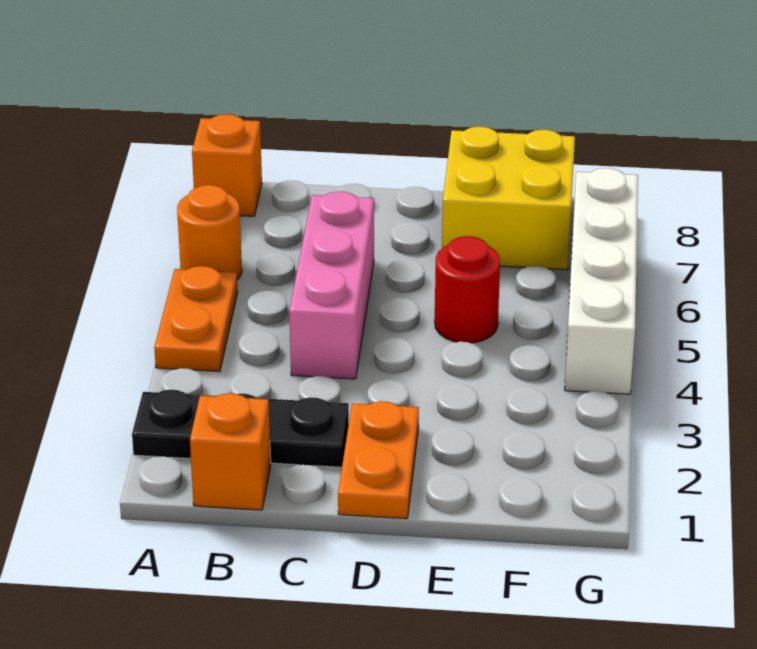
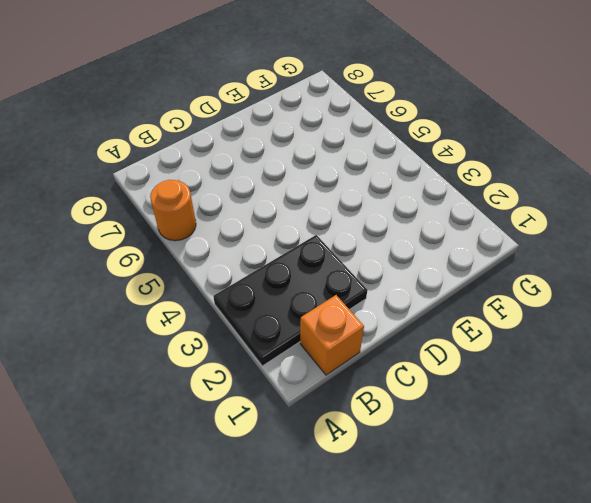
black plate A2:C3 level 1 -> black plate A2:C2 level 1
none -> orange plate A4:A5 level 1
none -> orange brick A8 level 1

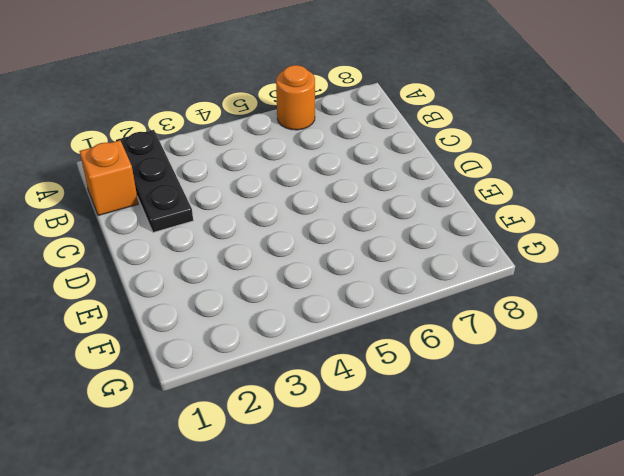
none -> orange plate A4:A5 level 1
none -> orange brick A8 level 1

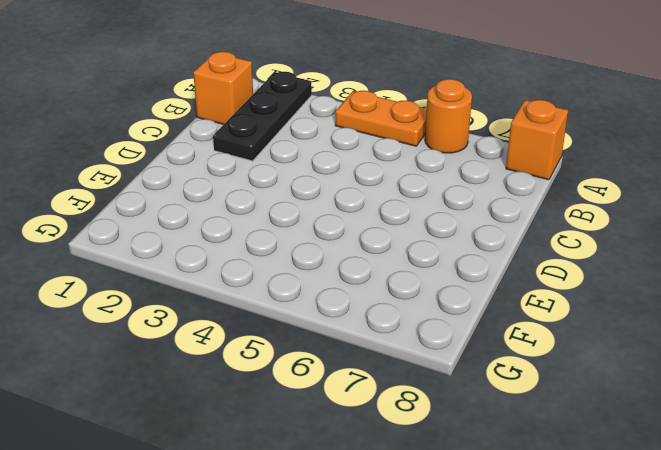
none -> pink brick C4:C6 level 1
none -> orange plate D1:D2 level 1

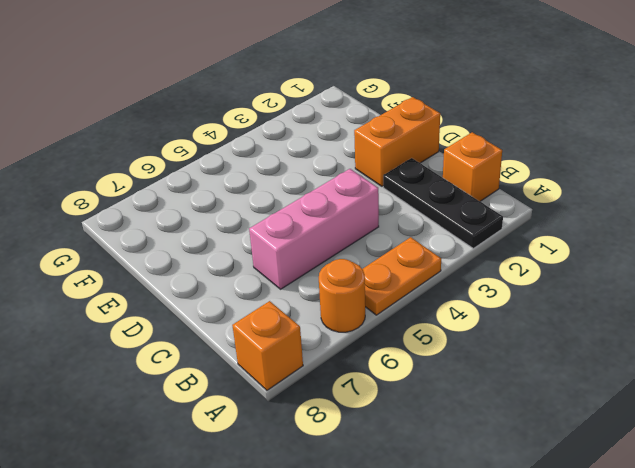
orange brick D1:D2 level 1 -> orange plate D1:D2 level 1
none -> red round brick E5 level 1
none -> yellow brick E7:F8 level 1

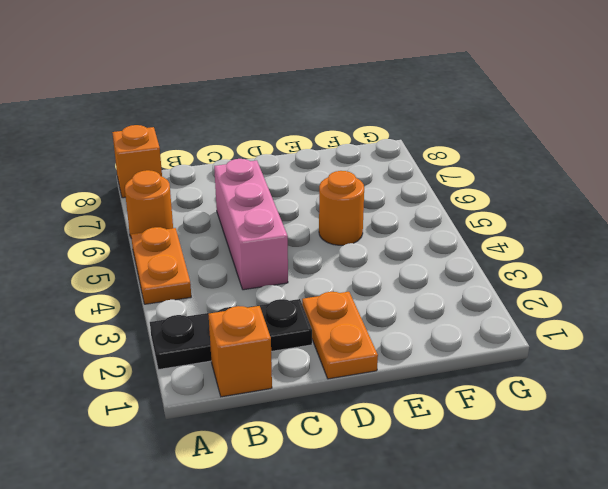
orange round brick E5 level 1 -> red round brick E5 level 1
none -> yellow brick E7:F8 level 1
none -> white brick G4:G7 level 1

